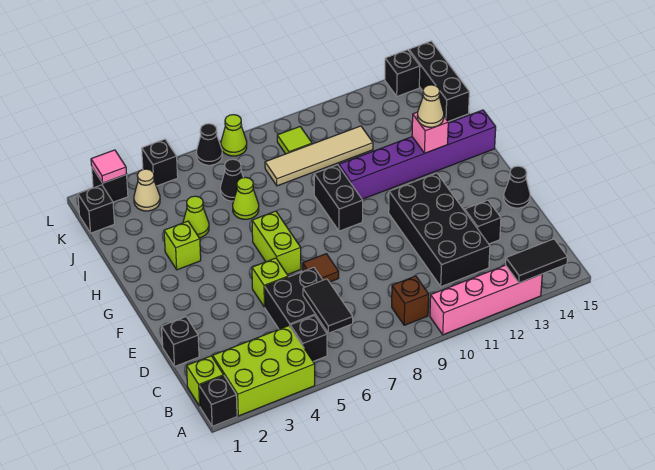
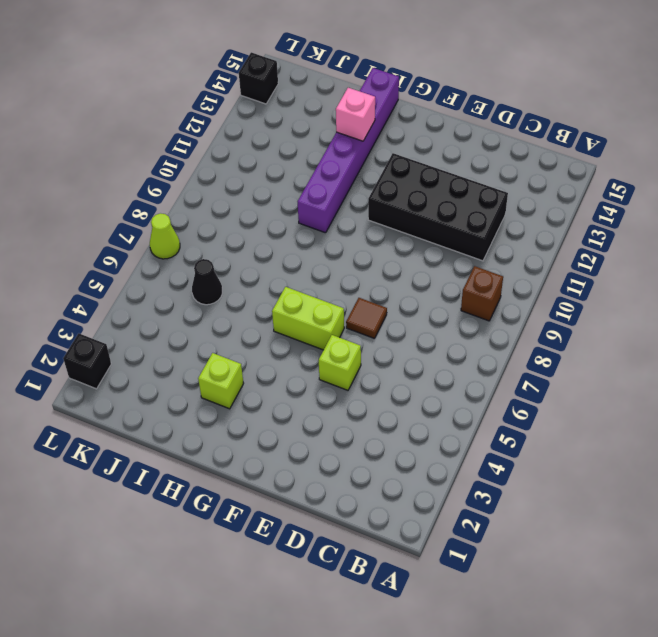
none -> black brick A1 level 1
none -> lime brick A2:B4 level 1
none -> pink brick A10:A13 level 1
none -> lime brick B1 level 1

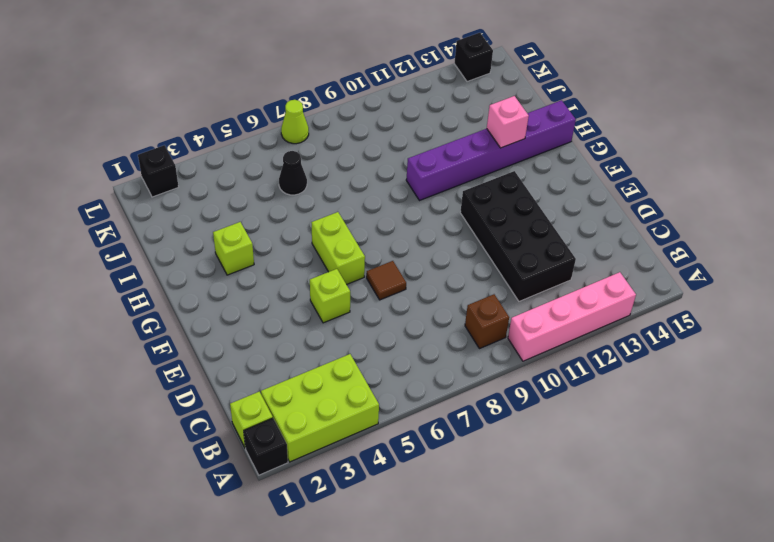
none -> black brick B5 level 1
none -> black brick C5:D6 level 1
none -> black brick D1 level 1
none -> black brick D13 level 1

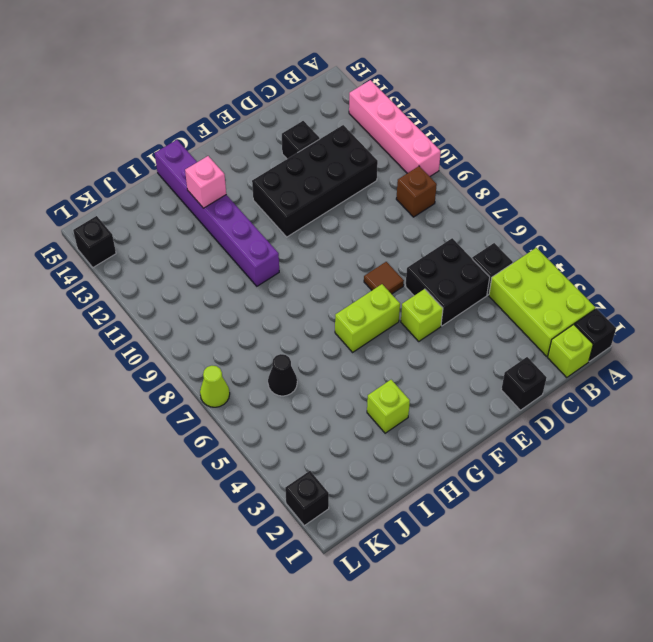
none -> black cone E15 level 1
none -> black brick G9:H9 level 1
none -> lime cone I4 level 1
none -> lime cone I6 level 1

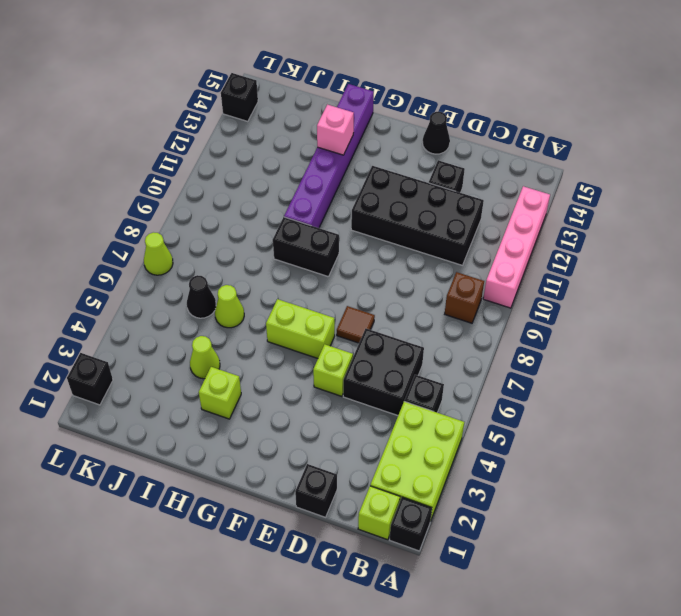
none -> tan tile J8:J11 level 1
none -> black brick J15:L15 level 1
none -> black brick K1 level 1
none -> tan cone K3 level 1

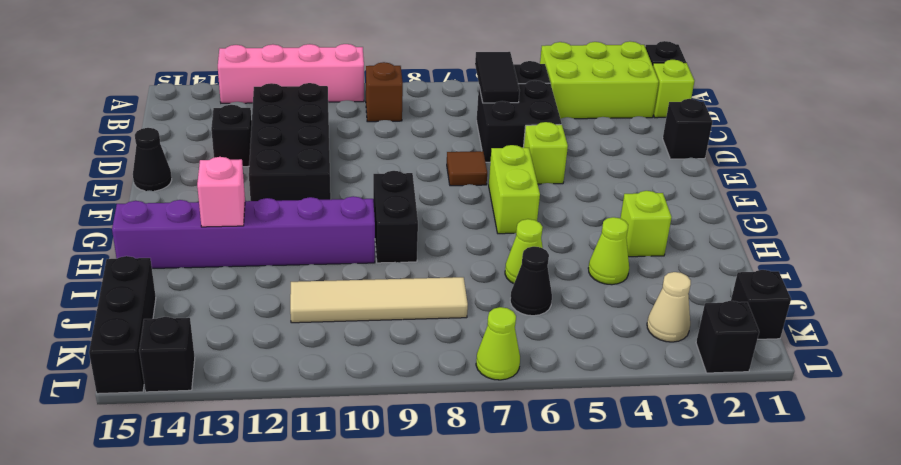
none -> lime tile K9 level 1
none -> black brick L4 level 1
none -> black cone L6 level 1
none -> black tile A13:A14 level 2

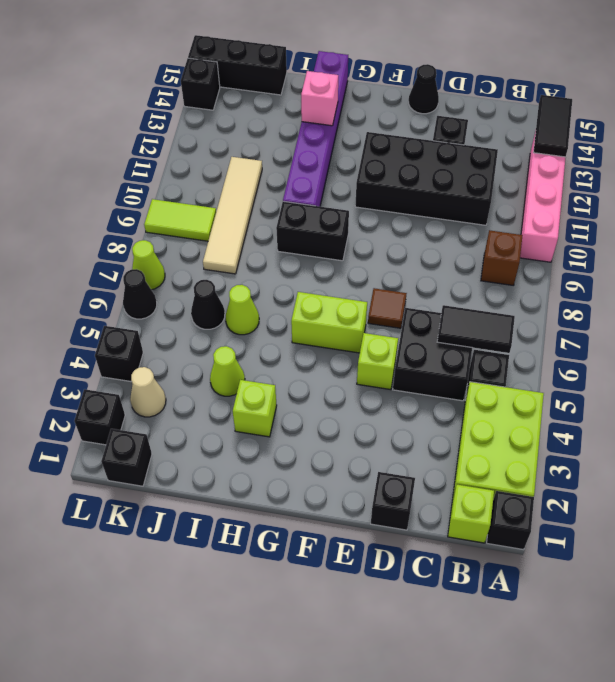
lime tile K9:L9 level 1 -> lime tile K9 level 1
none -> pink tile L2 level 2
none -> tan cone H13 level 3

